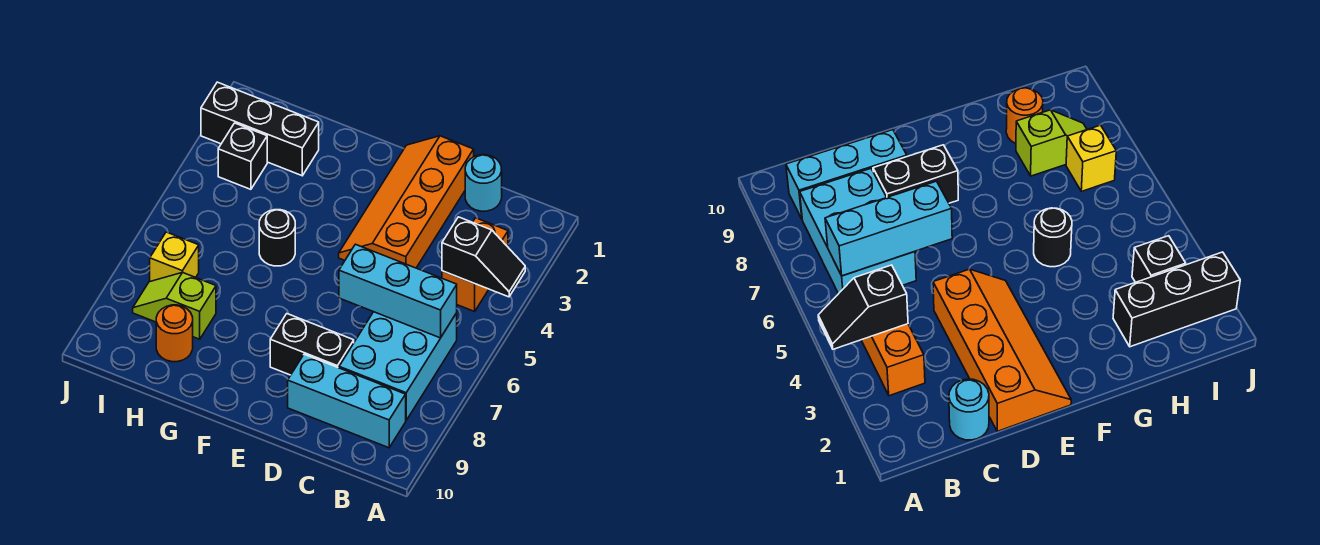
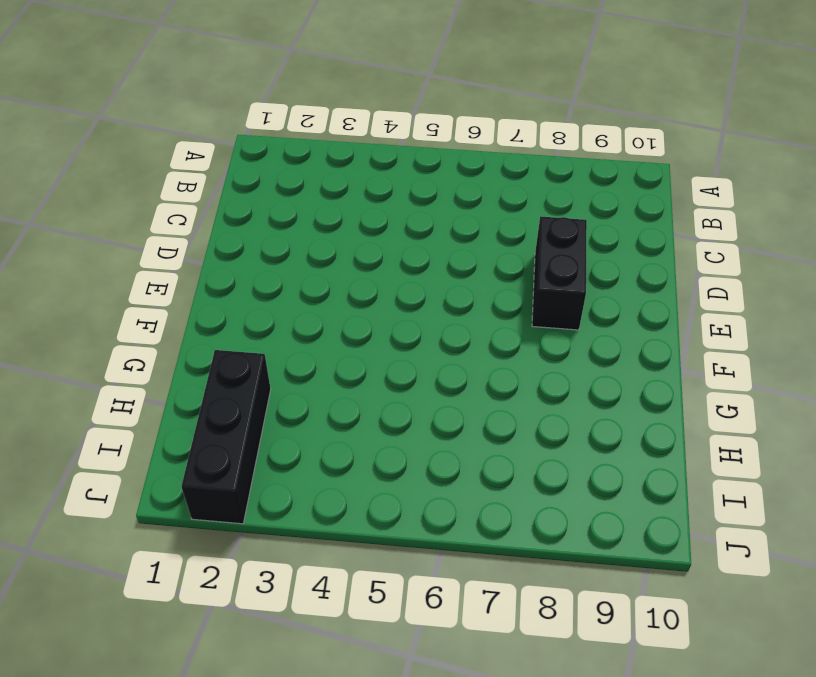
none -> orange brick B3:B4 level 1
none -> cyan brick B6:C8 level 1
none -> cyan brick B9:D9 level 1

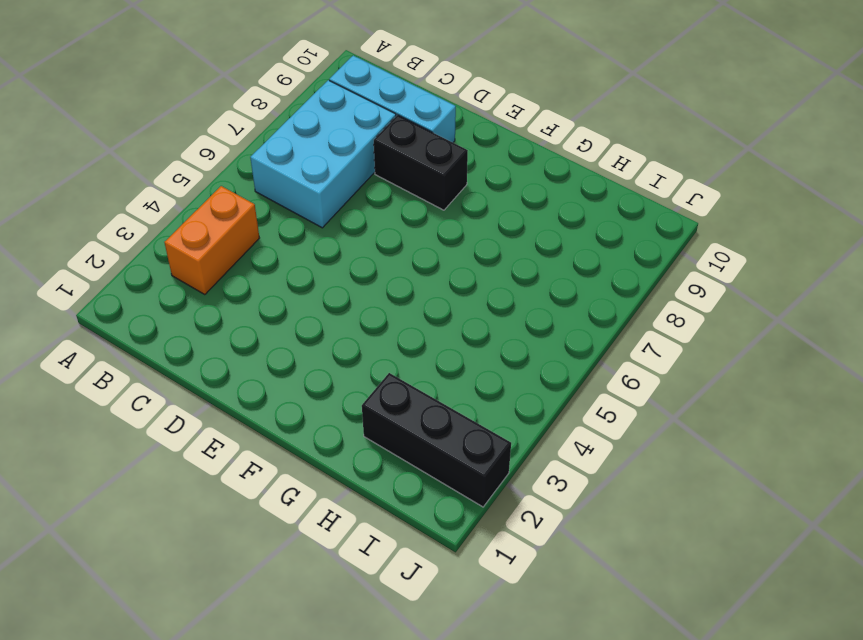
none -> cyan round brick C1 level 1
none -> orange slope D1:E4 level 1 top D
none -> black round brick G5 level 1

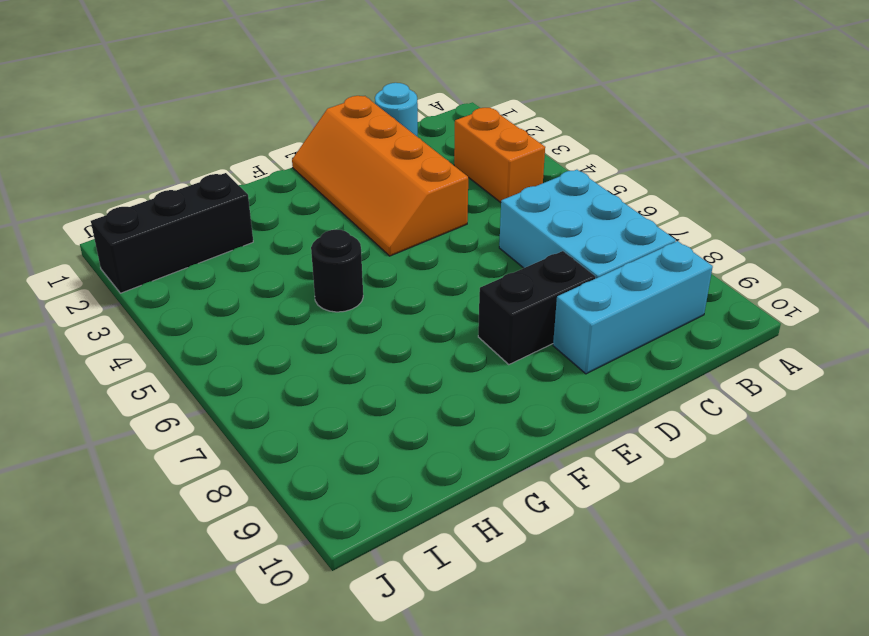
none -> lime slope H8:I8 level 1 top H
none -> orange round brick H9 level 1
none -> black brick I3 level 1

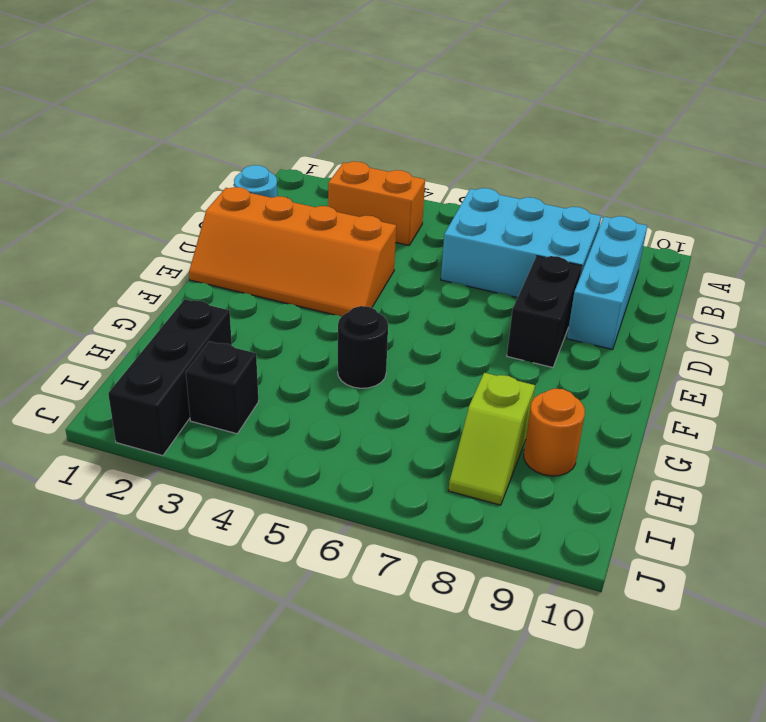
none -> yellow brick I7 level 1
none -> black slope A4:B4 level 2 top B
none -> cyan brick B6:D6 level 2

